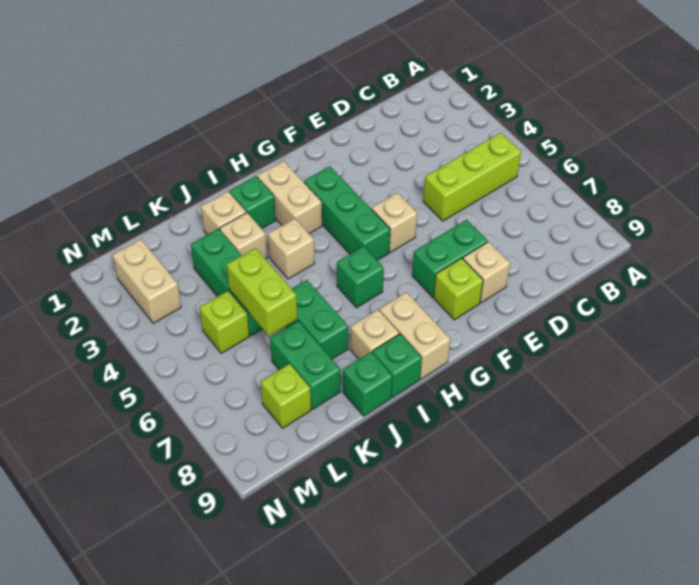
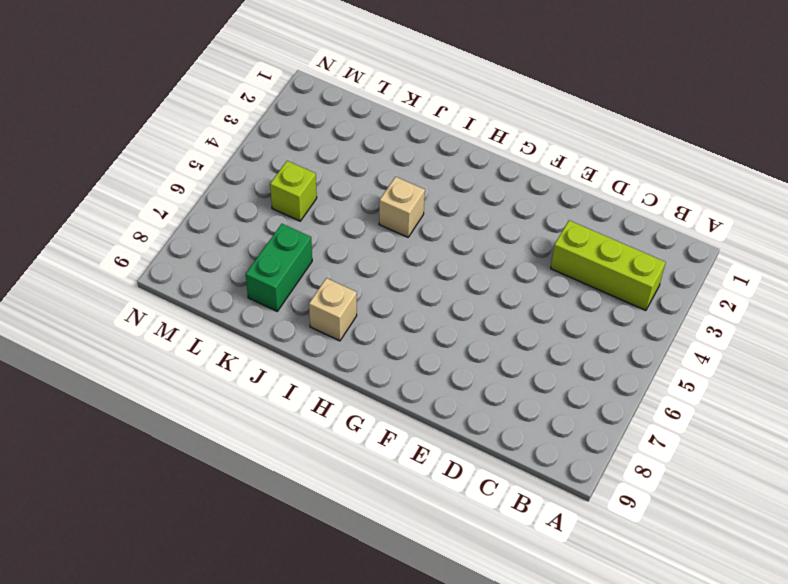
lime brick B3:D3 level 1 -> lime brick B5:D5 level 1
none -> green brick E7:F7 level 1
none -> tan brick E8 level 1
none -> tan brick F5 level 1

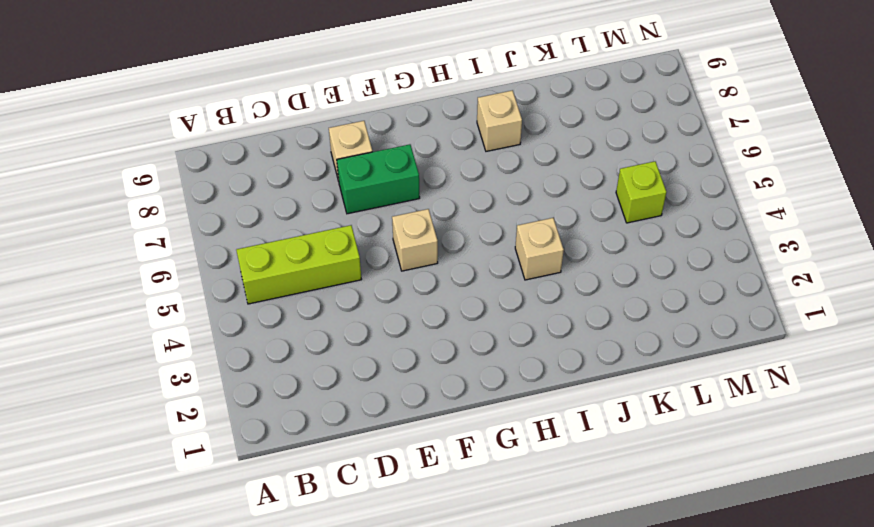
none -> lime brick F8 level 1
none -> green brick G3:G5 level 1
none -> tan brick H2:H3 level 1

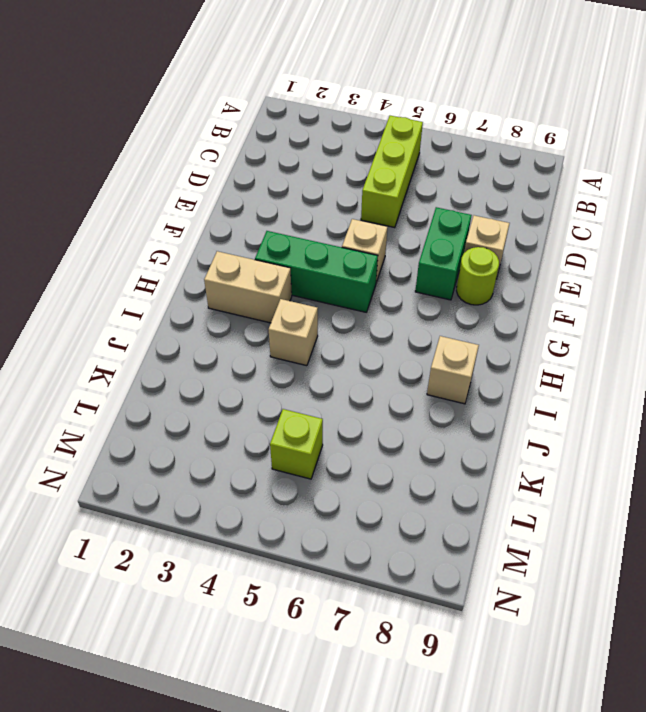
lime round brick F8 level 1 -> lime brick F8 level 1
none -> green brick H6 level 1
none -> tan brick H8:H9 level 1
none -> green brick I2 level 1

